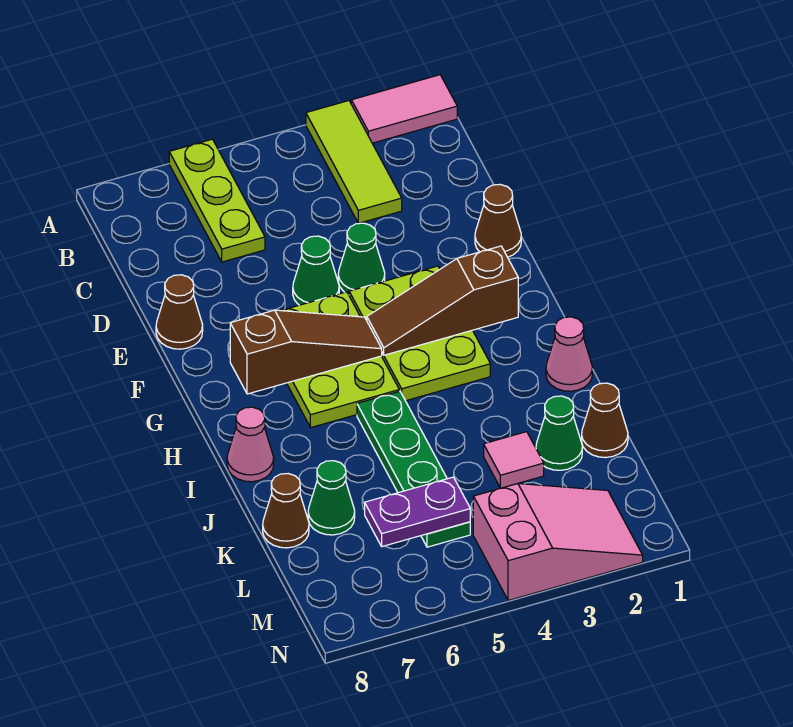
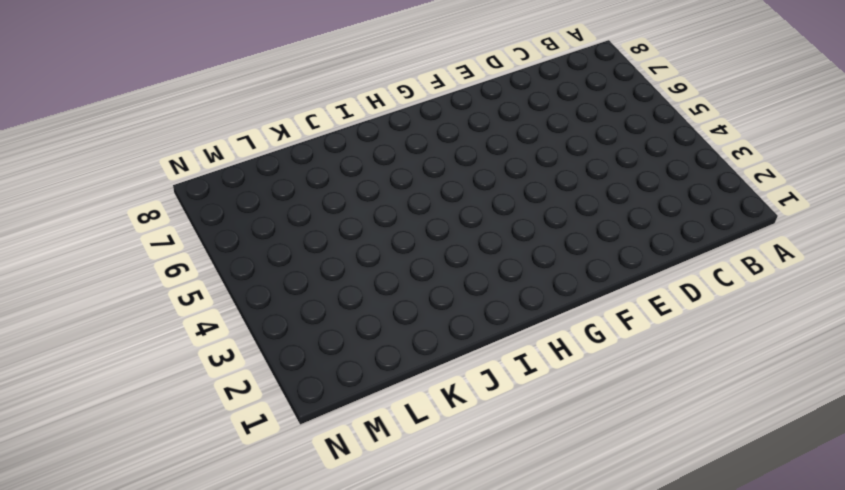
none -> pink tile A1:A2 level 1
none -> lime tile A3:C3 level 1
none -> lime plate A6:C6 level 1

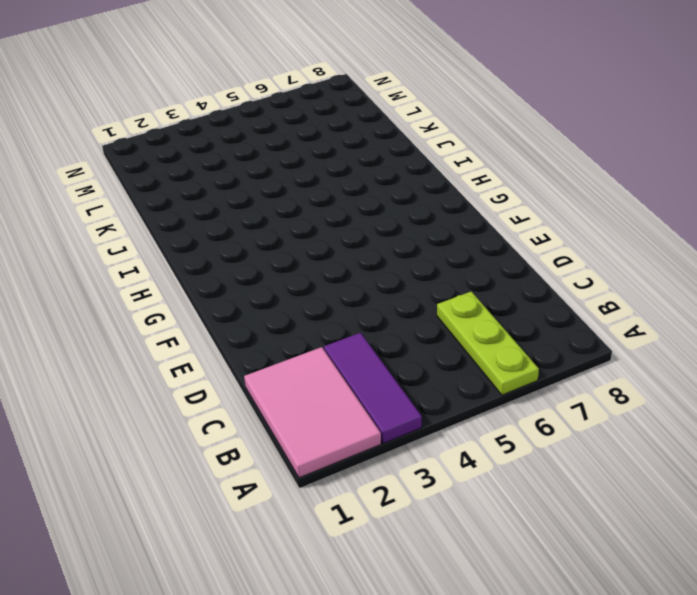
pink tile A1:C2 level 1 -> pink tile A1:A2 level 1
purple tile A3:C3 level 1 -> lime tile A3:C3 level 1
none -> brown cone E1 level 1
none -> green cone E4 level 1
none -> green cone E5 level 1

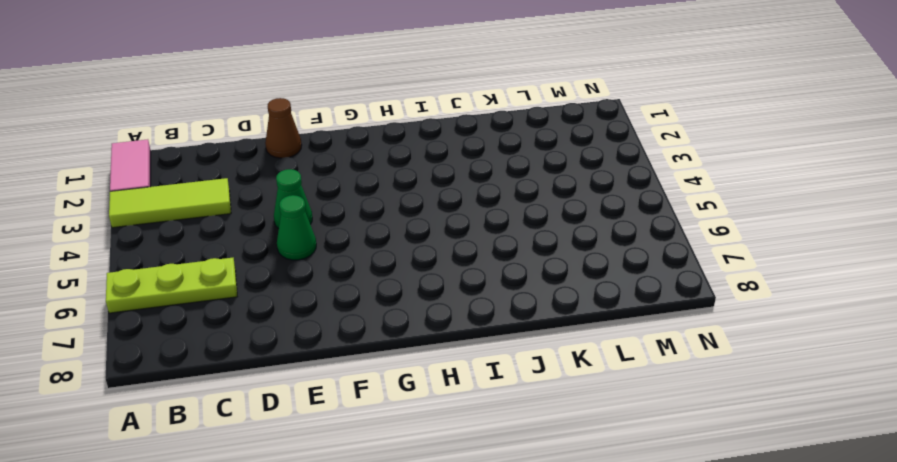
none -> brown cone E8 level 1
none -> lime plate F3:H4 level 1
none -> lime plate F5:H6 level 1

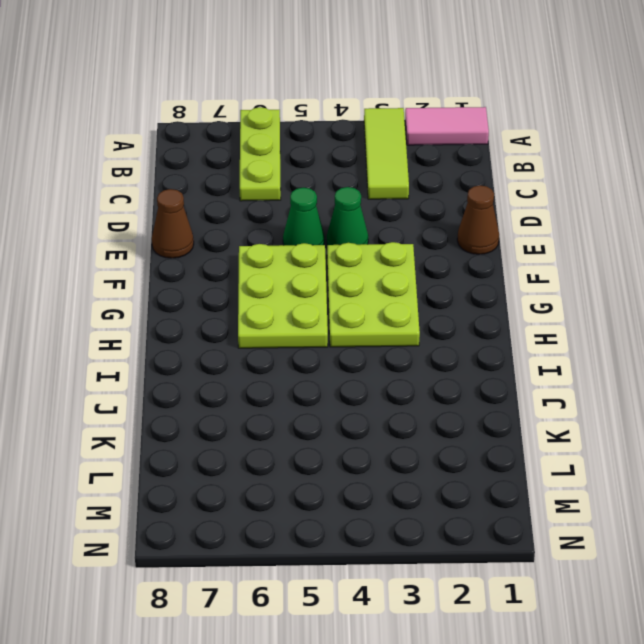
none -> pink cone I1 level 1
none -> green plate I5:L5 level 1
none -> pink cone I8 level 1

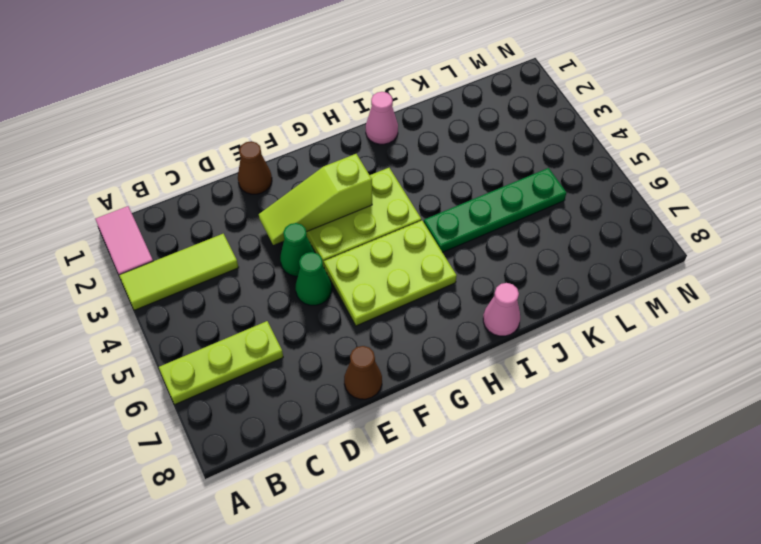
lime slope E3:G3 level 2 top G -> brown slope G2:G4 level 2 top 2
none -> brown cone K1 level 1
none -> green cone K2 level 1
none -> pink tile K3 level 1

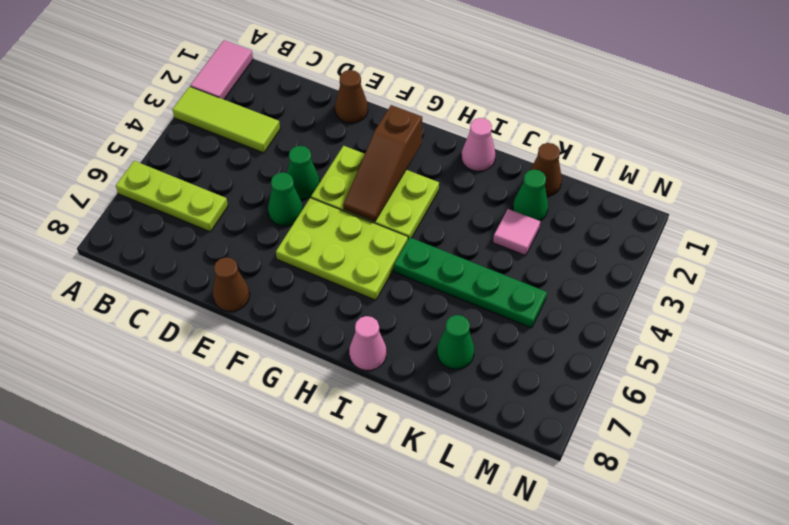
none -> brown cone K8 level 1
none -> pink slope M2:N4 level 1 top 4
none -> brown slope G5:G7 level 2 top 7

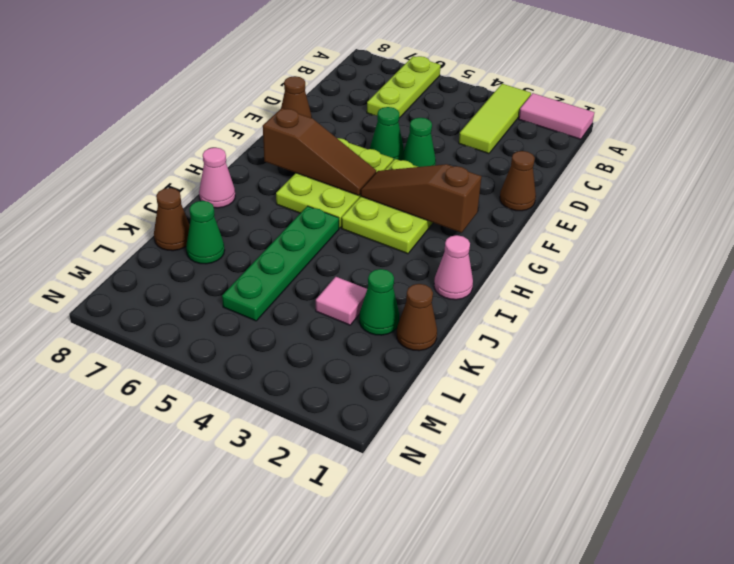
none -> pink slope M2:N4 level 1 top 4
none -> purple plate L5:L6 level 2

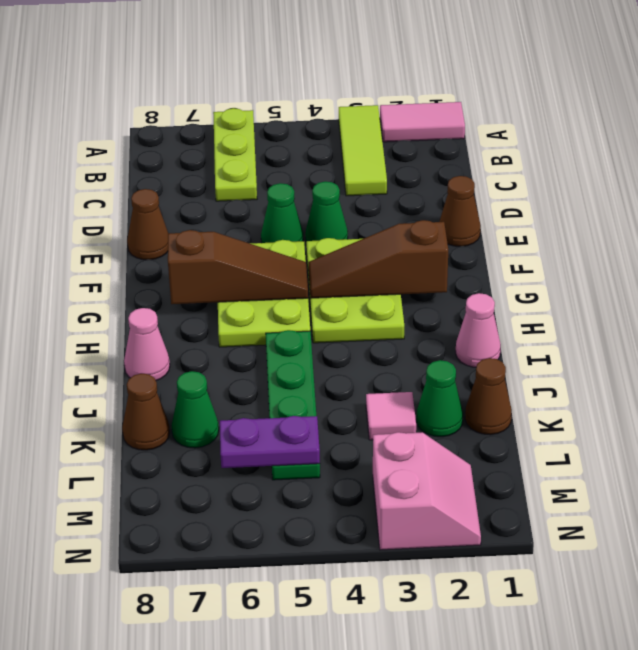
pink slope M2:N3 level 1 top 3 -> pink slope M2:N4 level 1 top 4

